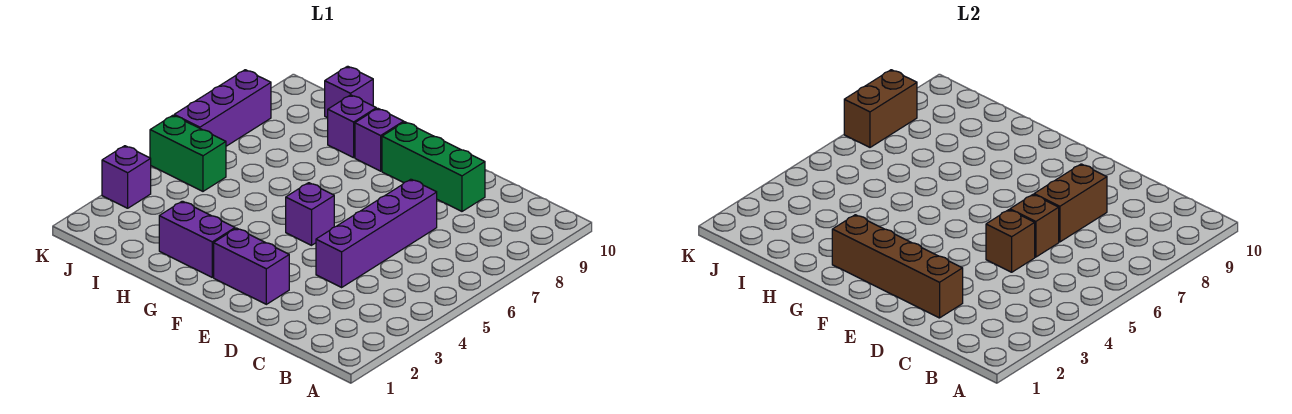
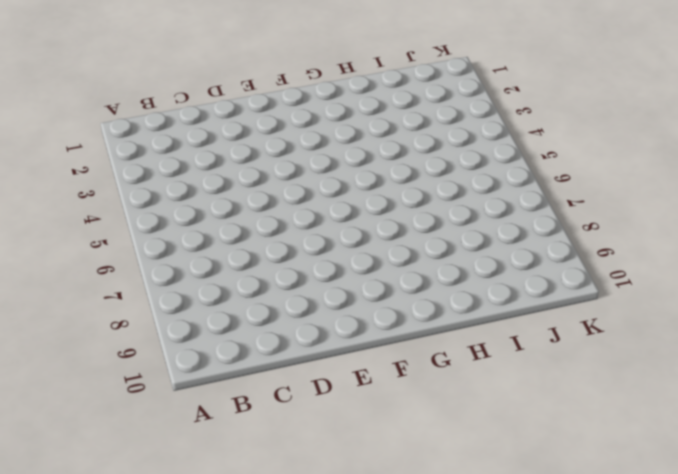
none -> purple brick D4:D7 level 1
none -> green brick D9:F9 level 1
none -> purple brick E2:F2 level 1

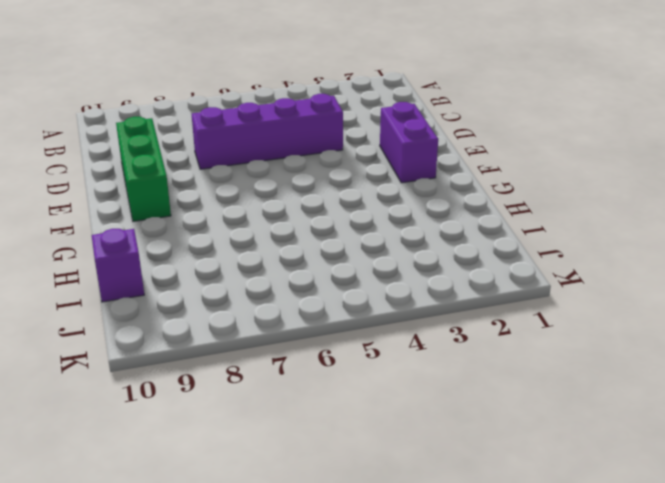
none -> purple brick F5 level 1
none -> purple brick G2:H2 level 1
none -> purple brick G9 level 1

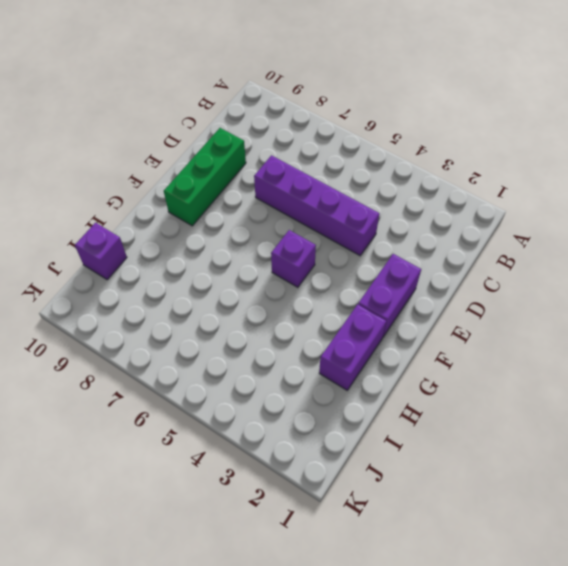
none -> purple brick G9 level 1
none -> purple brick H9 level 1
none -> green brick J5:K5 level 1

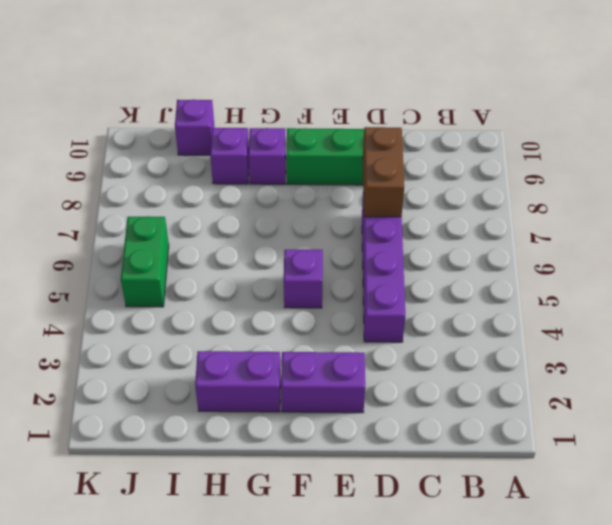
green brick J5:J6 level 1 -> green brick J5:K5 level 1
none -> purple brick K3 level 1
none -> purple brick K6:K8 level 1
none -> brown brick D2:G2 level 2

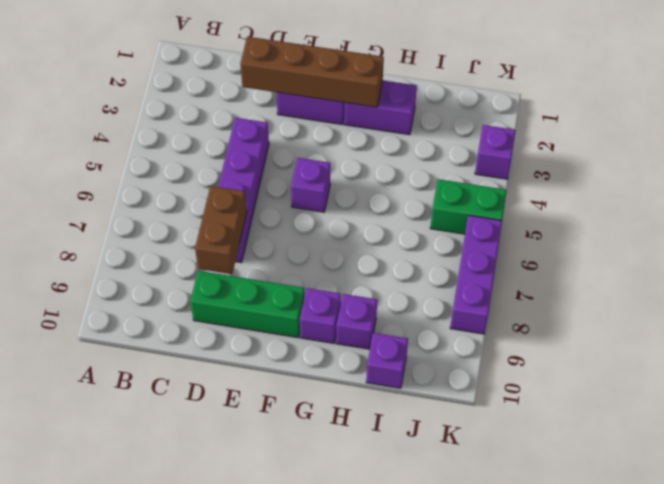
none -> brown brick D5 level 2
none -> brown brick D6 level 2
none -> brown brick K7:K8 level 2

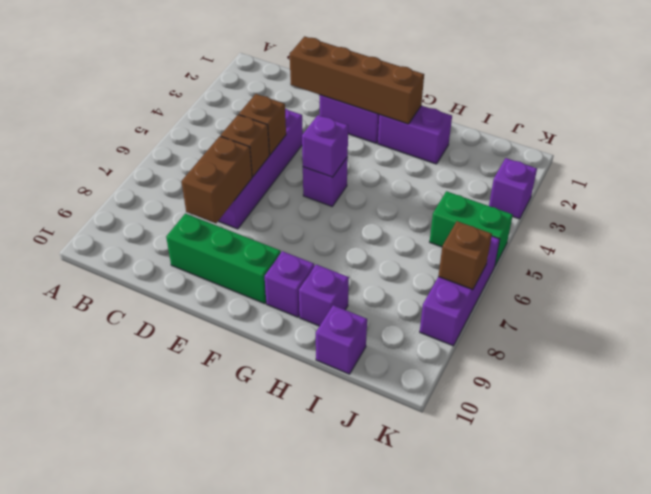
purple brick F5 level 2 -> none
brown brick K7 level 2 -> brown brick K7:K8 level 2

